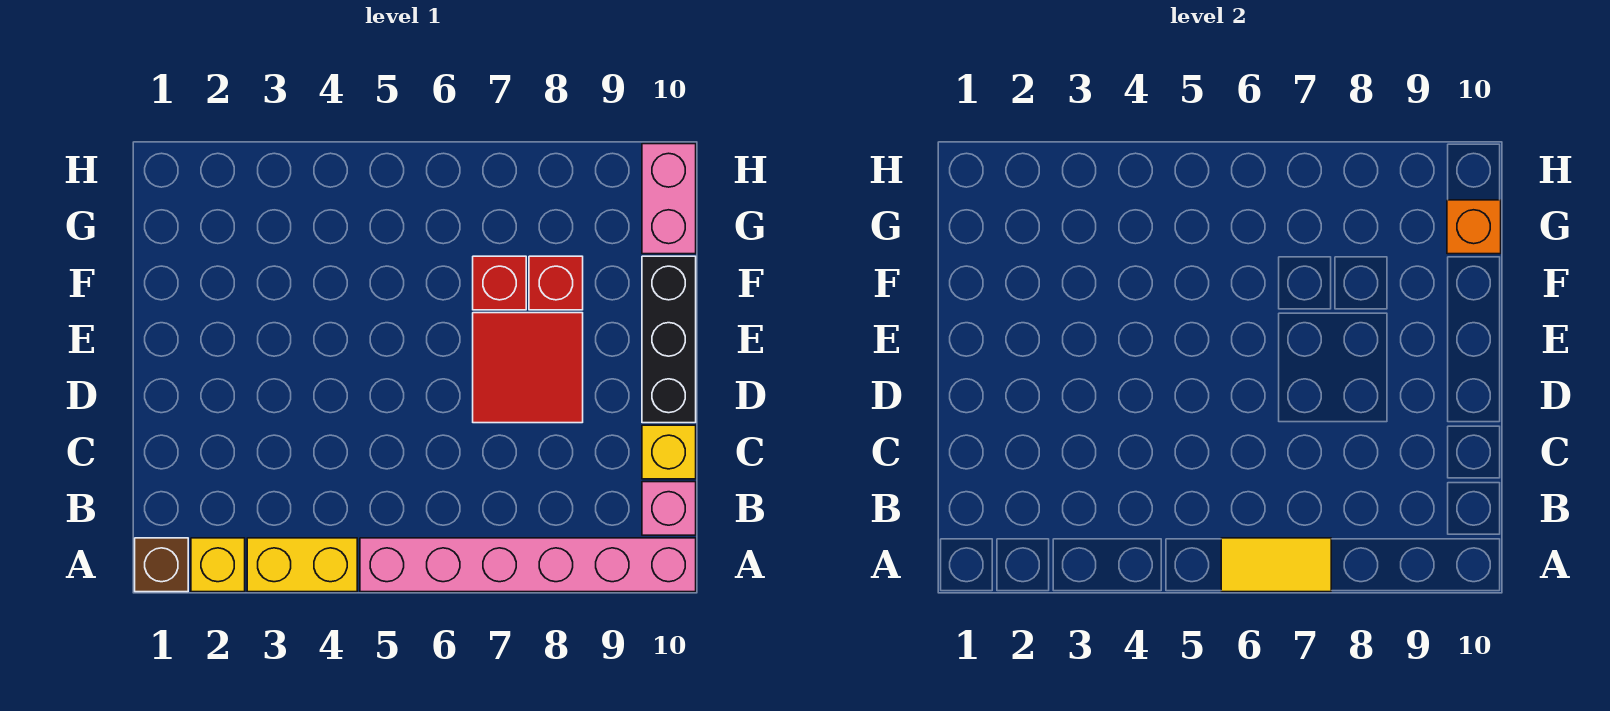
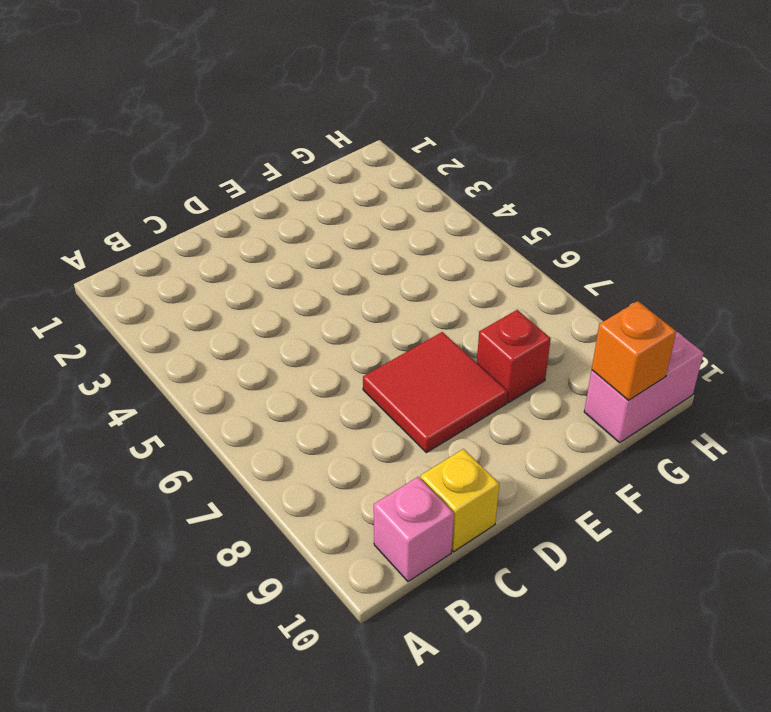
none -> brown brick A1 level 1
none -> yellow brick A2 level 1
none -> yellow brick A3:A4 level 1

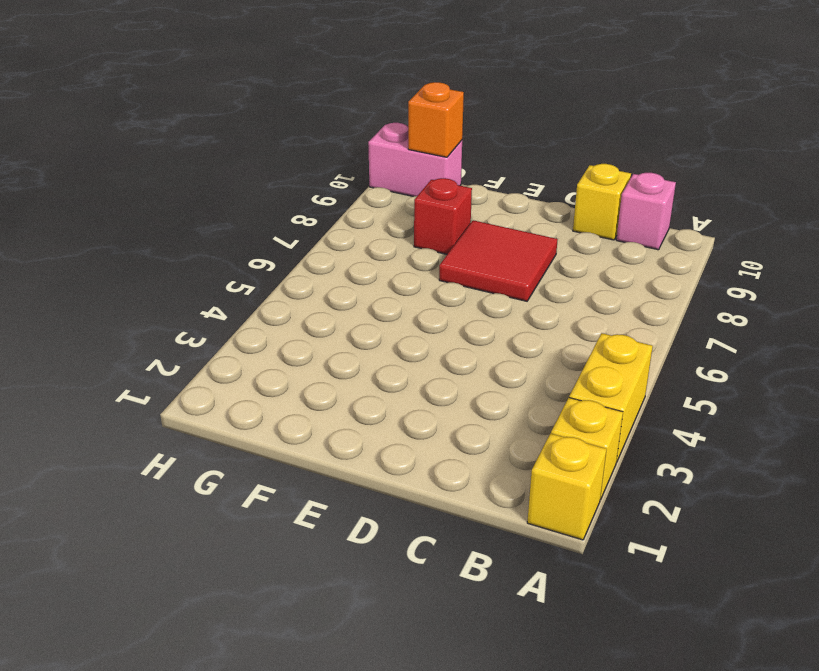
yellow brick A1 level 1 -> brown brick A1 level 1
none -> pink brick A5:A10 level 1
none -> black brick D10:F10 level 1
none -> red brick F7 level 1

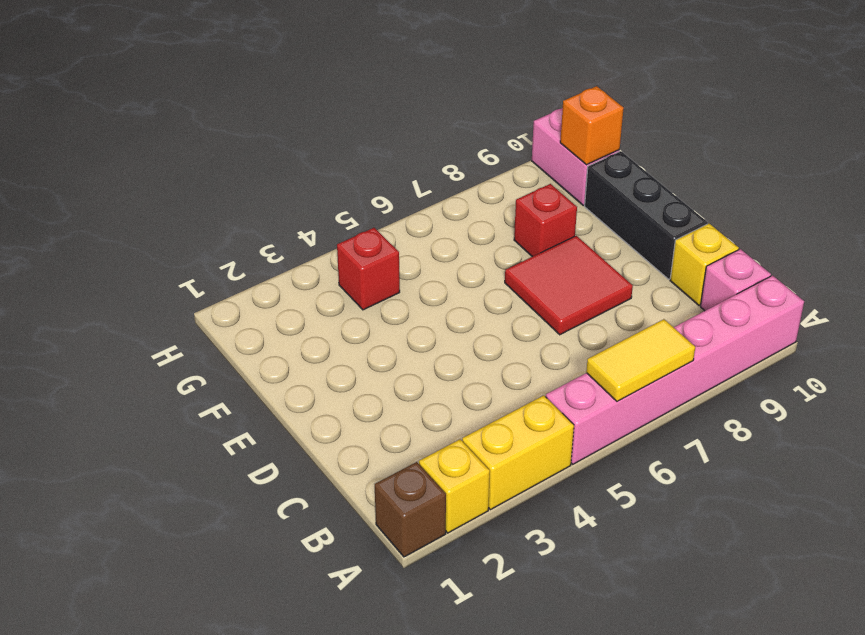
red brick G4 level 1 -> red brick F7 level 1

